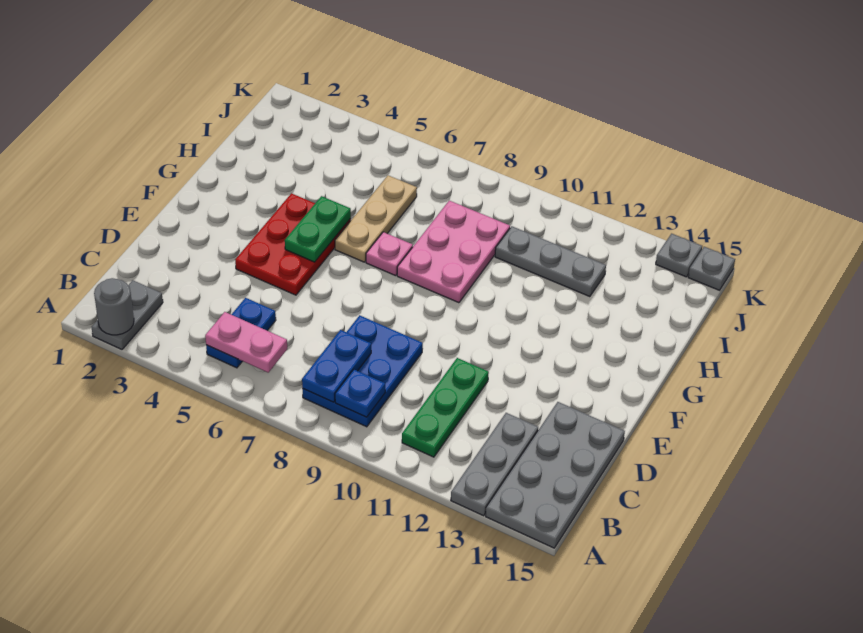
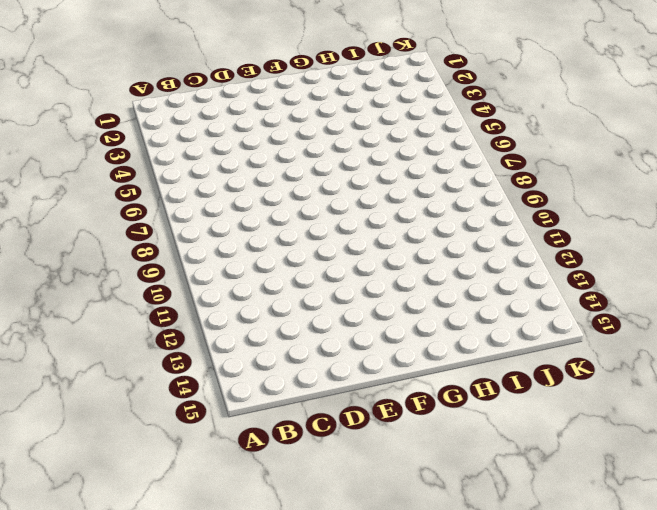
none -> grey plate A2:B2 level 1
none -> grey plate A13:C13 level 1
none -> grey plate A14:D15 level 1

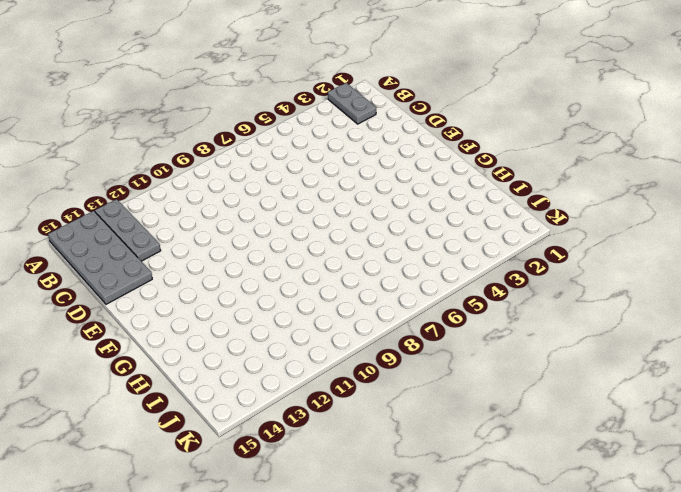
none -> blue plate B5:C5 level 1
none -> blue plate B8:D9 level 1
none -> green plate B11:D11 level 1

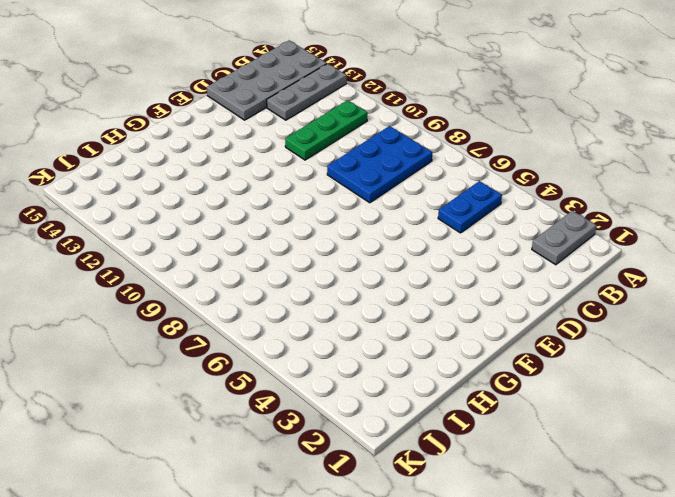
none -> red plate E4:G5 level 1
none -> tan plate G6:I6 level 1
none -> pink plate G7 level 1

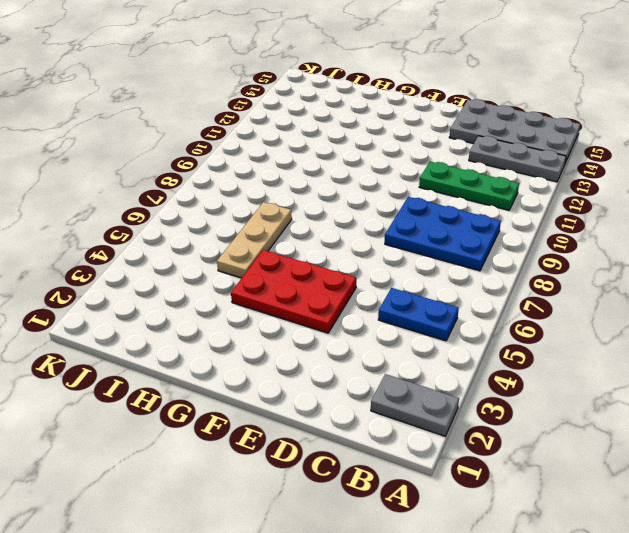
tan plate H5:H7 level 1 -> tan plate G6:I6 level 1
none -> pink plate G7 level 1
none -> pink plate G8:I9 level 1
none -> grey plate I10:I12 level 1

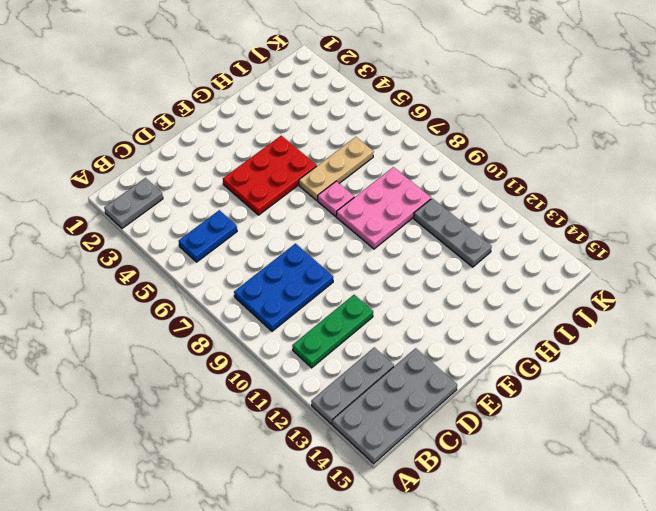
none -> grey plate K14 level 1
none -> grey plate K15 level 1
none -> grey round brick A2 level 2

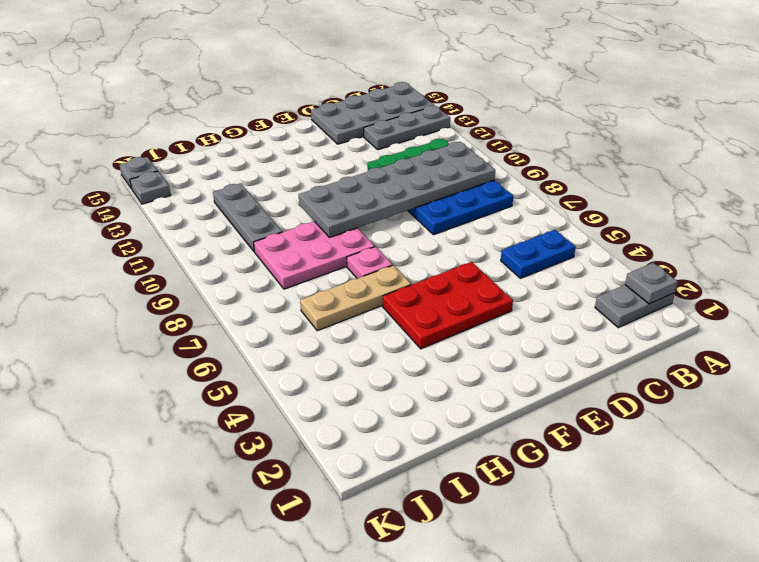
grey plate A2 level 2 -> grey round brick A2 level 2
grey plate B9:G10 level 2 -> blue plate B9 level 2
none -> pink plate B5:B6 level 2
none -> blue plate B8:C8 level 2
none -> green plate F5:G5 level 2

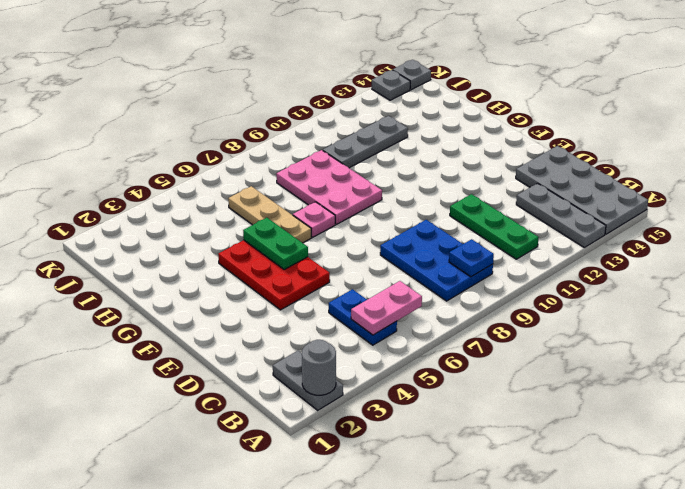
none -> blue plate B8:C8 level 2

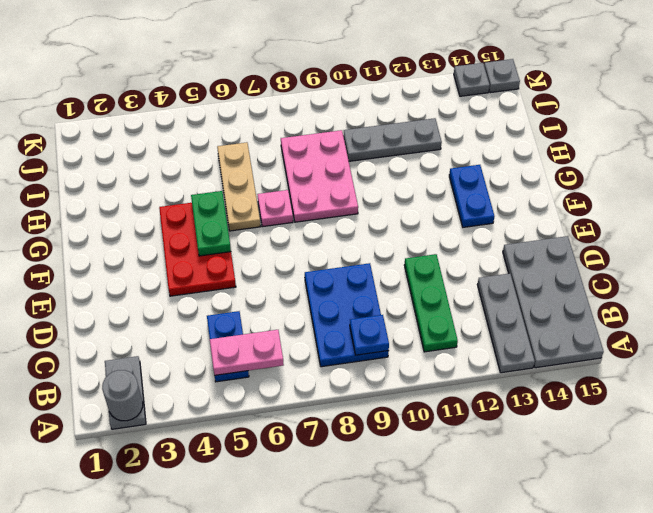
blue plate F13:G13 level 1 -> blue plate B8:C8 level 2

